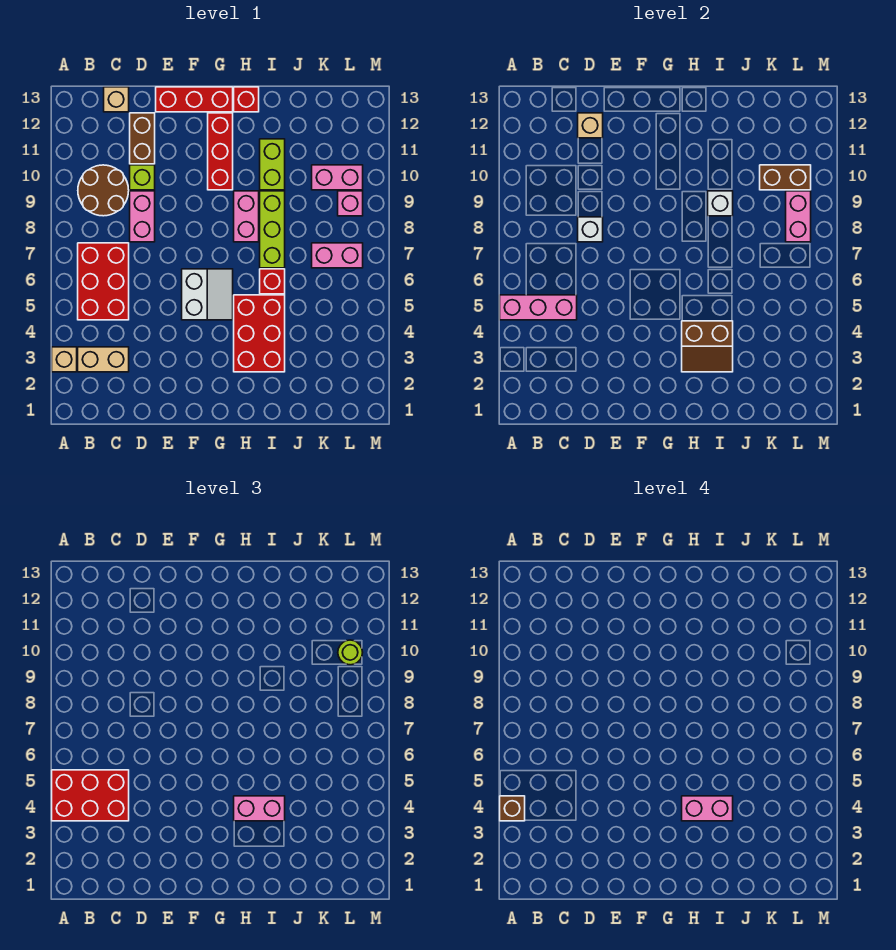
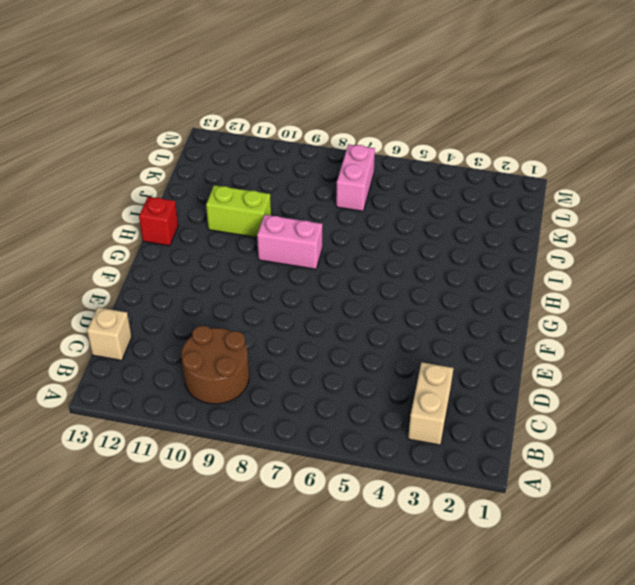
none -> tan brick A3 level 1
none -> red brick B5:C7 level 1
none -> pink brick D8:D9 level 1
none -> lime brick D10 level 1

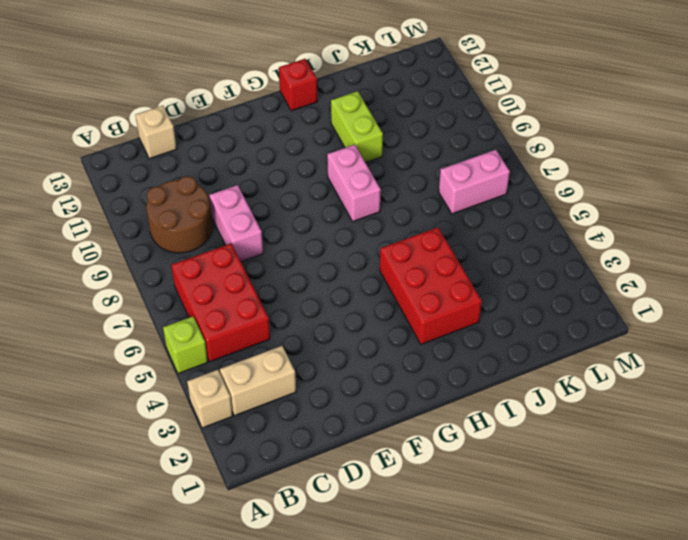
lime brick A5 level 1 -> lime brick D10 level 1
none -> brown brick D11:D12 level 1
none -> red brick E13:G13 level 1
none -> white slope F5:G6 level 1 top F
none -> red brick G10:G12 level 1

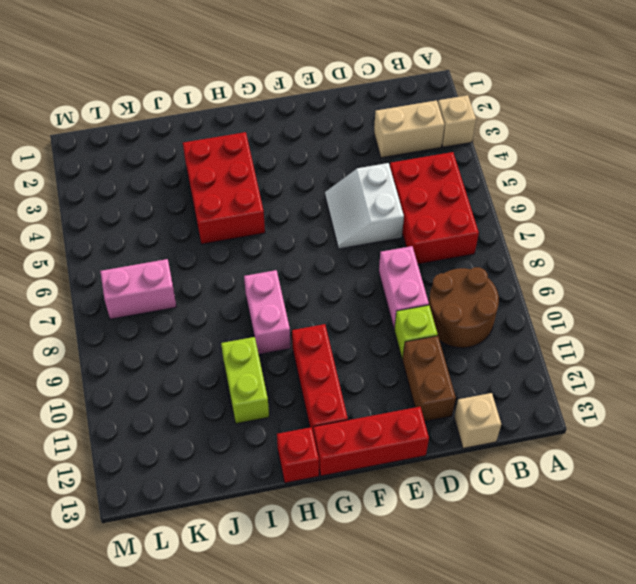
white slope D5:E6 level 1 top D -> white slope F5:G6 level 1 top F
none -> red brick I6 level 1
none -> lime brick I7:I9 level 1
none -> pink brick K10:L10 level 1
none -> pink brick L9 level 1

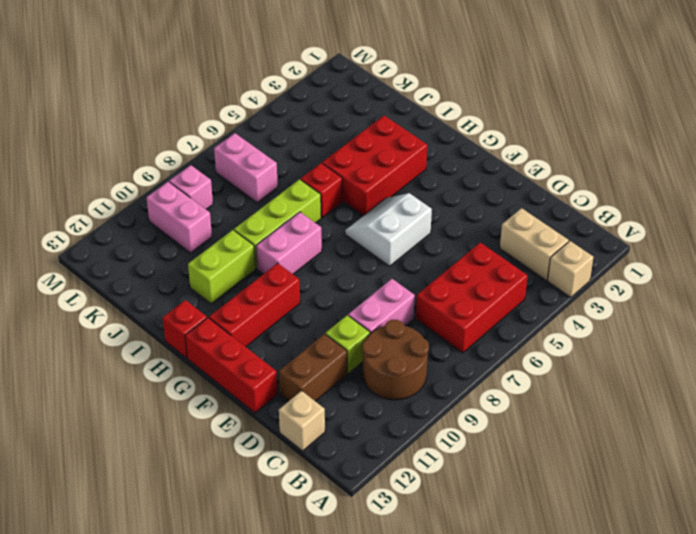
none -> pink brick A5:C5 level 2
none -> white brick D8 level 2
none -> tan brick D12 level 2
none -> brown slope H3:I4 level 2 top 4

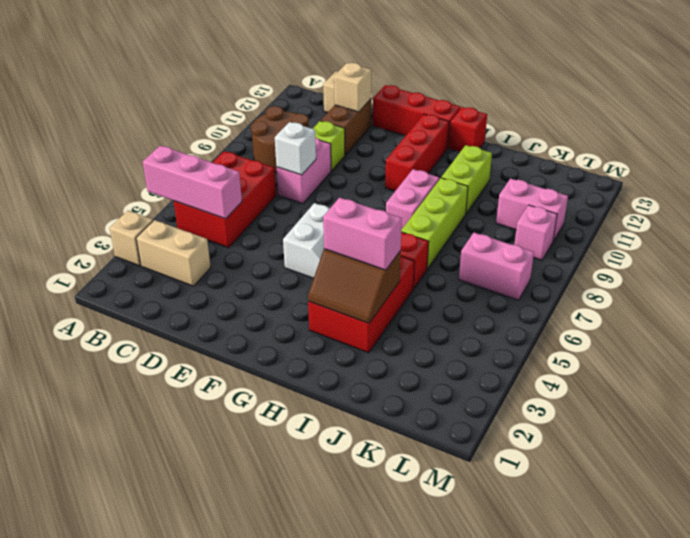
none -> white brick I9 level 2
none -> brown brick K10:L10 level 2
none -> pink brick L8:L9 level 2
none -> red brick A4:C5 level 3

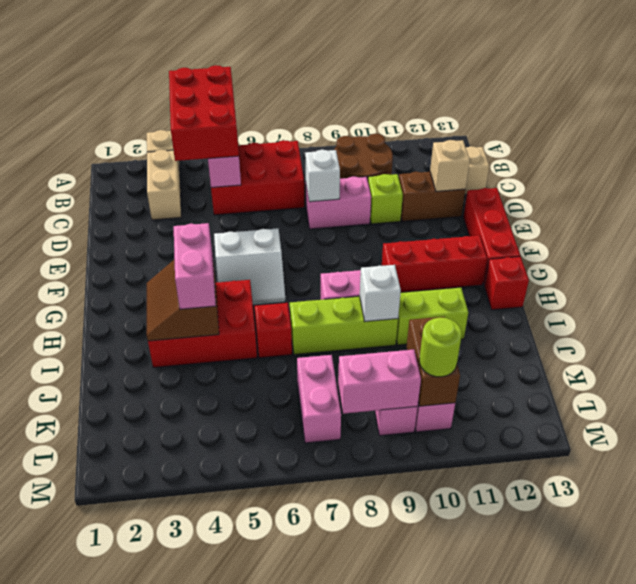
none -> brown brick A4 level 4
none -> pink brick H4:I4 level 4

